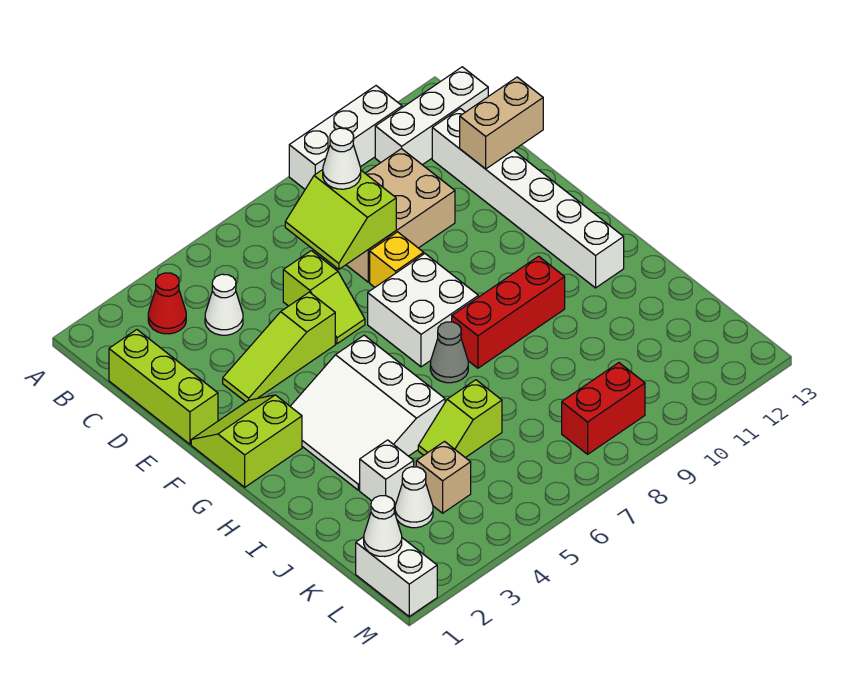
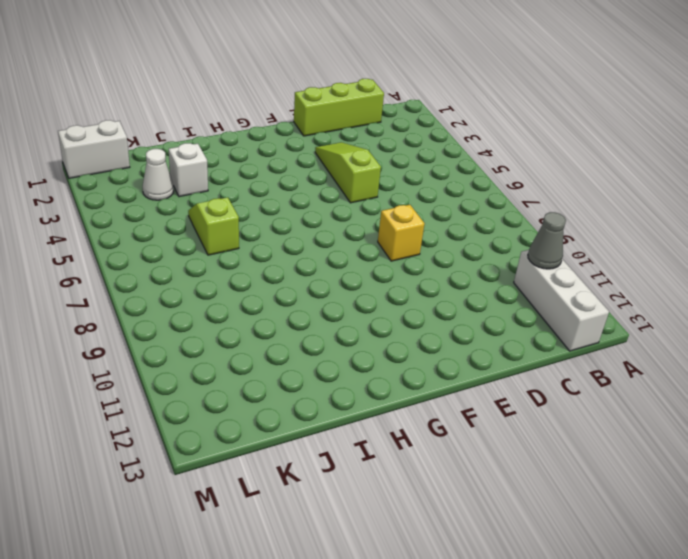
grey cone B11 level 2 -> grey cone H7 level 1
none -> white brick A9:A11 level 1
none -> red cone B3 level 1
none -> white cone C4 level 1

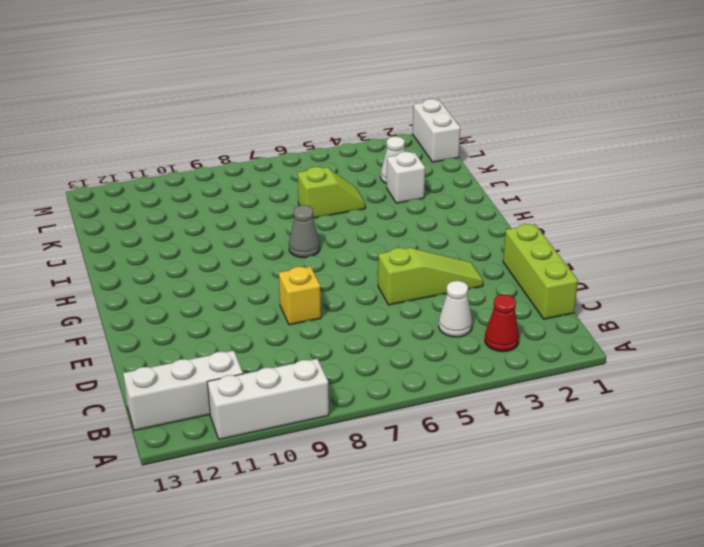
none -> tan brick C8:D10 level 1
none -> white brick C12:H12 level 1
none -> lime slope D6:E6 level 1 top D

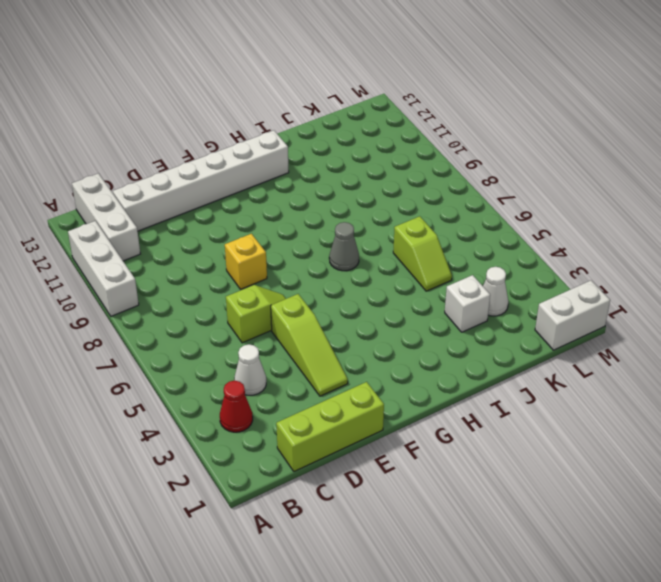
none -> tan brick C8:D10 level 1
none -> lime slope F1:G2 level 1 top G
none -> white brick F7:G8 level 1

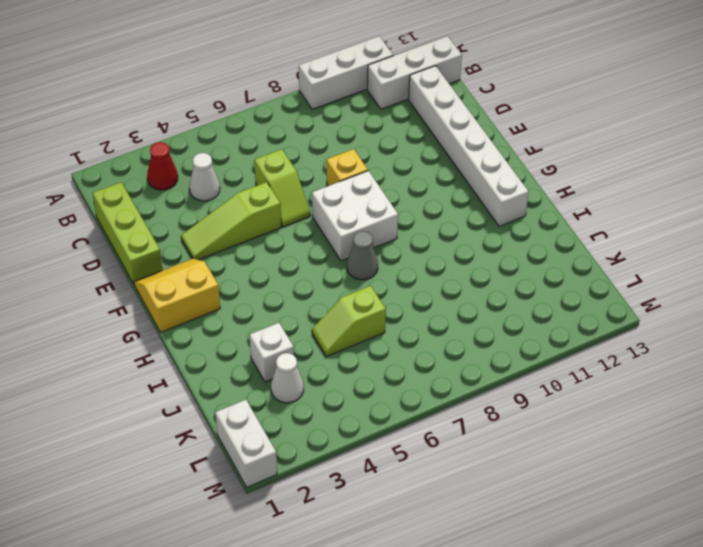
yellow slope F1:G2 level 1 top G -> lime slope F1:G2 level 1 top G
none -> tan brick C8:D10 level 1
none -> white slope G3:I5 level 1 top 5
none -> red brick H8:H10 level 1

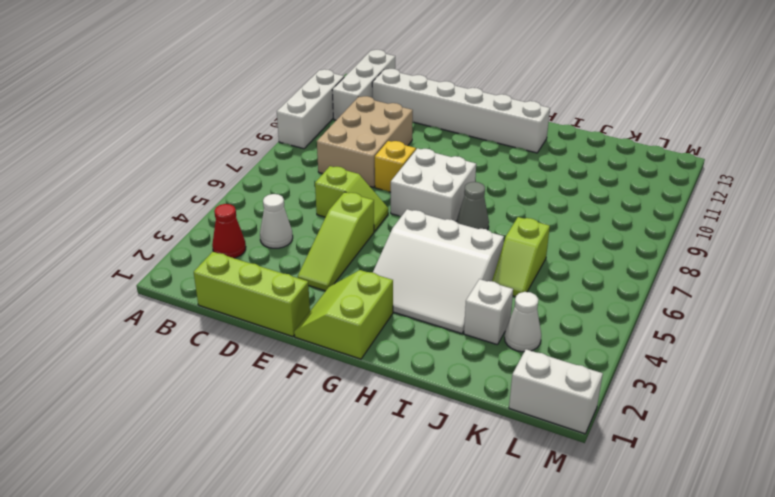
none -> red brick H8:H10 level 1
none -> tan brick K4 level 1
none -> red brick L8:L9 level 1

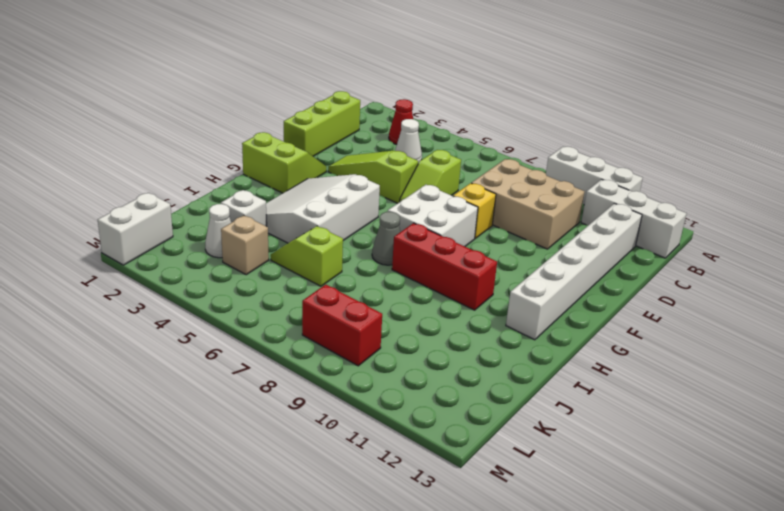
none -> lime slope C7:D8 level 2 top 8
none -> tan brick D12:D13 level 2
none -> white cone L1 level 2

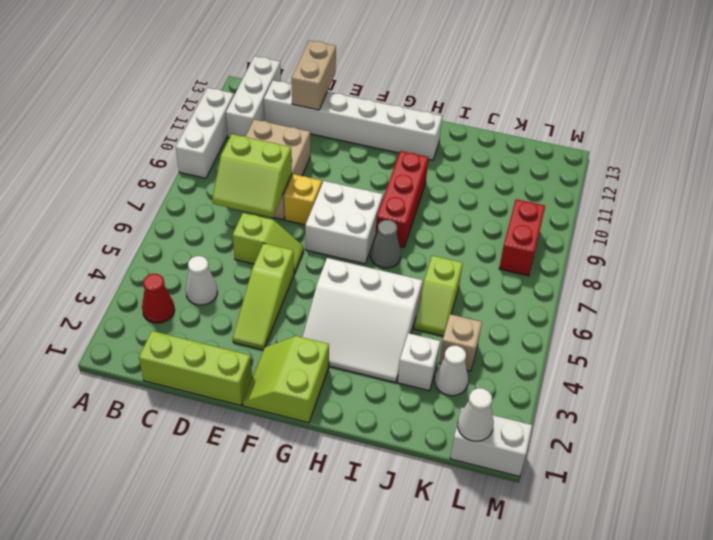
none -> white cone C8 level 3

